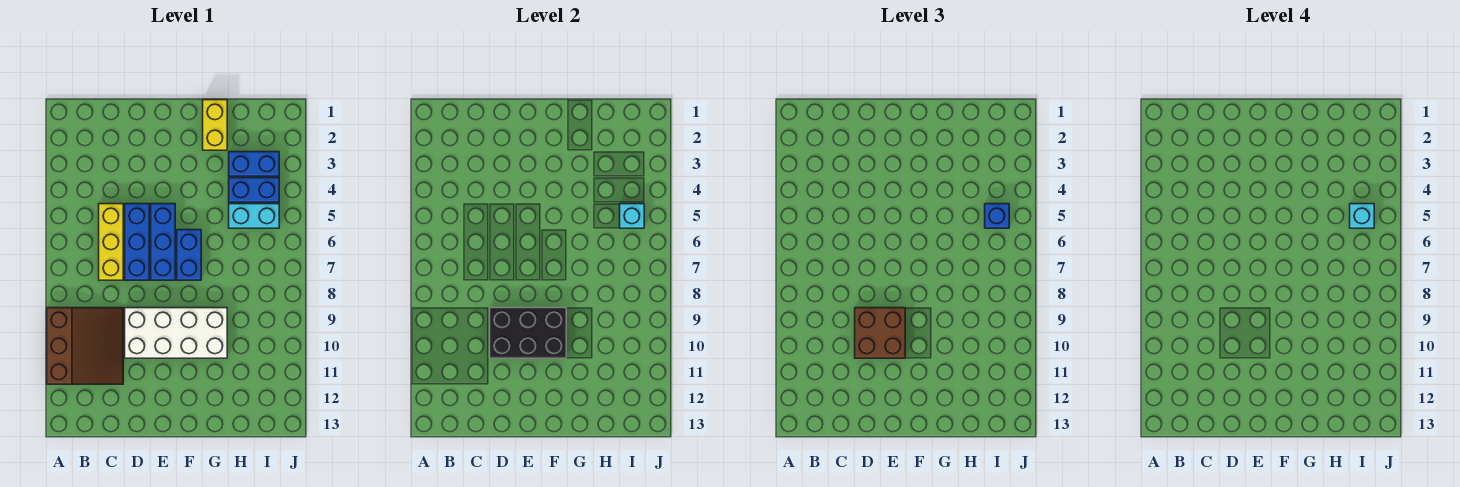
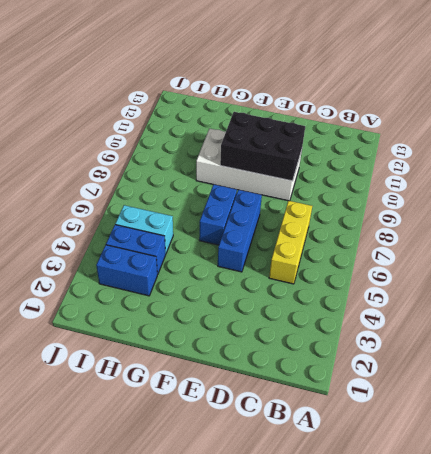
none -> brown slope A9:C11 level 1 top A
none -> blue brick D5:D7 level 1
none -> yellow brick G1:G2 level 1

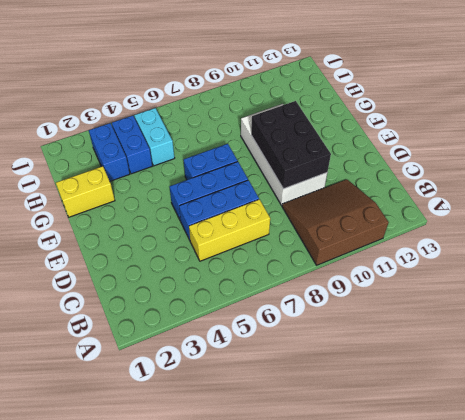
none -> cyan brick I5 level 2
none -> brown brick D9:E10 level 3
none -> blue brick I5 level 3

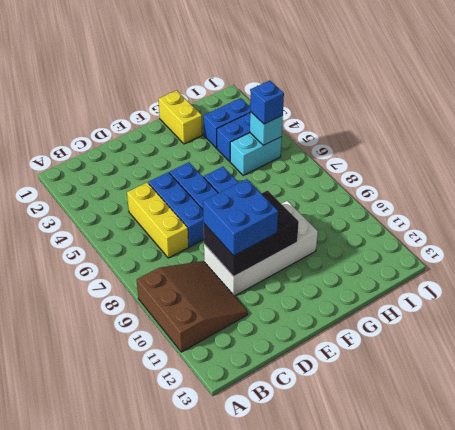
blue brick D9:E10 level 3 -> brown brick D9:E10 level 3
none -> cyan brick I5 level 4

